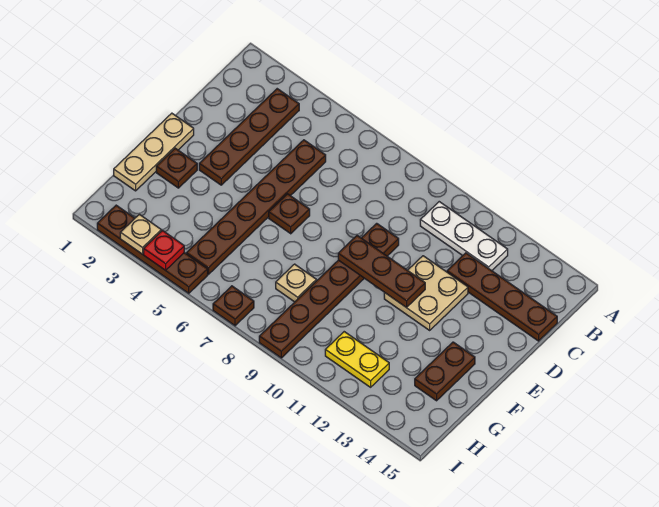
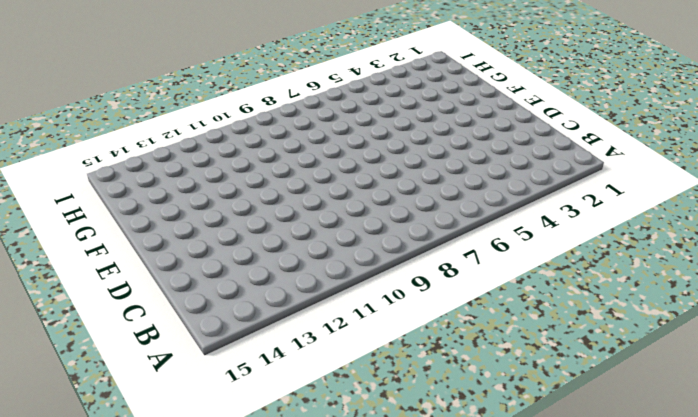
none -> brown plate B3:E3 level 1
none -> white plate B10:B12 level 1
none -> brown plate C5:H5 level 1

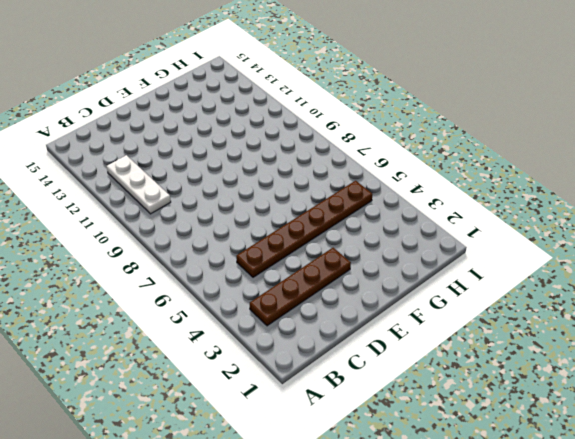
none -> brown plate C12:C15 level 1
none -> brown plate D9:I9 level 1
none -> tan plate D11:E12 level 1

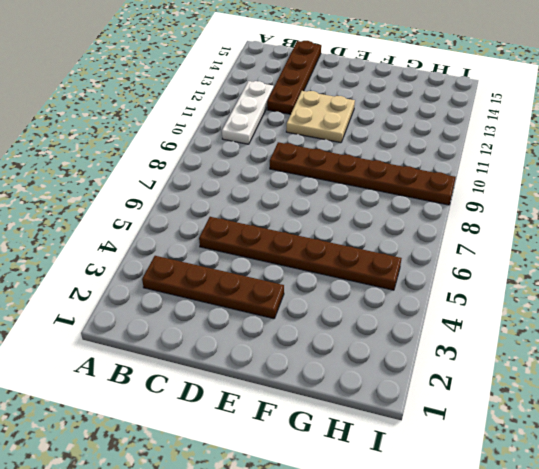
none -> tan plate E1:G1 level 1
none -> brown plate E6 level 1
none -> brown plate F2 level 1

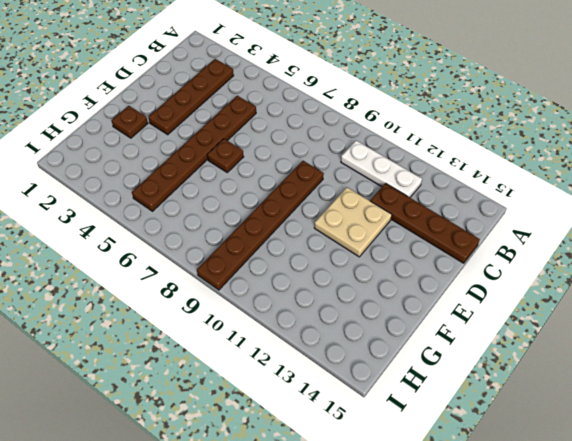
none -> tan plate E1:G1 level 1
none -> brown plate F14:G14 level 1
none -> tan plate G8 level 1

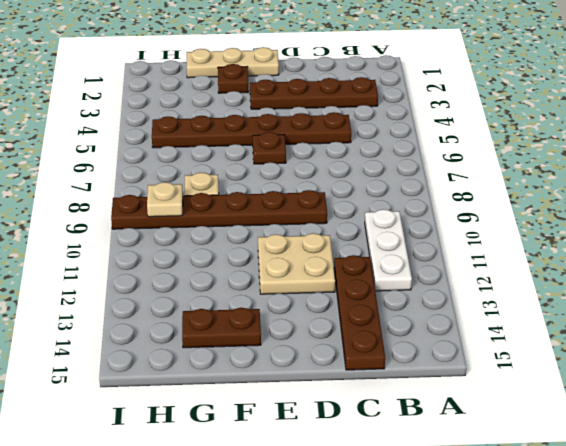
tan plate H9 level 2 -> tan plate I3 level 2
none -> yellow plate H11:H12 level 1
none -> brown plate I2:I5 level 1
none -> brown plate I7 level 1

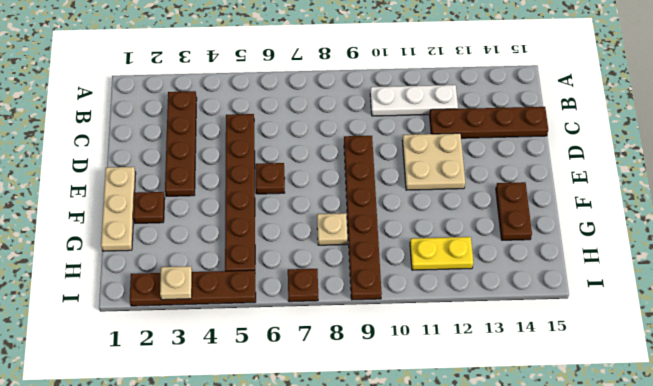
none -> brown plate E9:E11 level 2
none -> red plate I4 level 2

